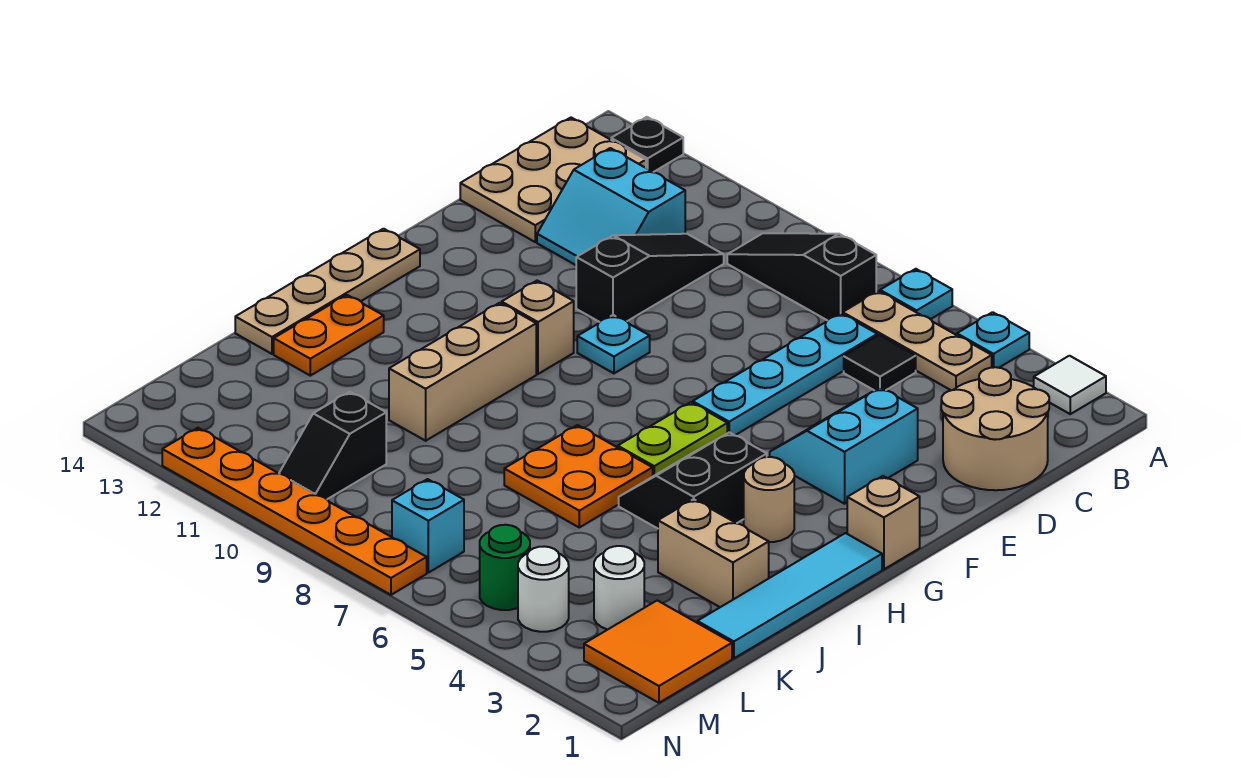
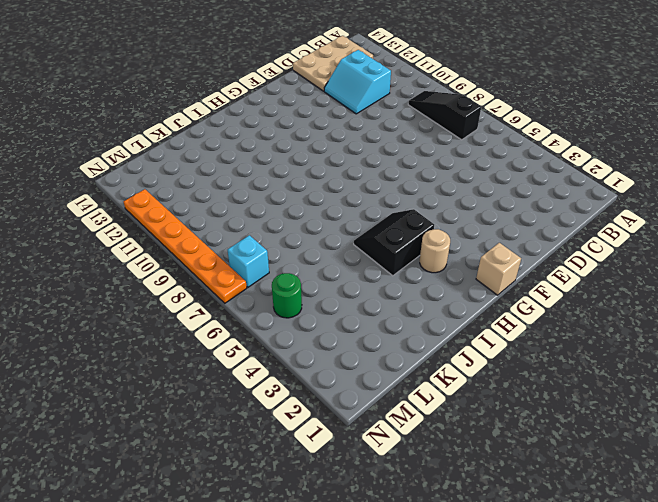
none -> white tile A2 level 1
none -> cyan plate A4 level 1
none -> cyan plate A6 level 1
none -> black plate A13 level 1

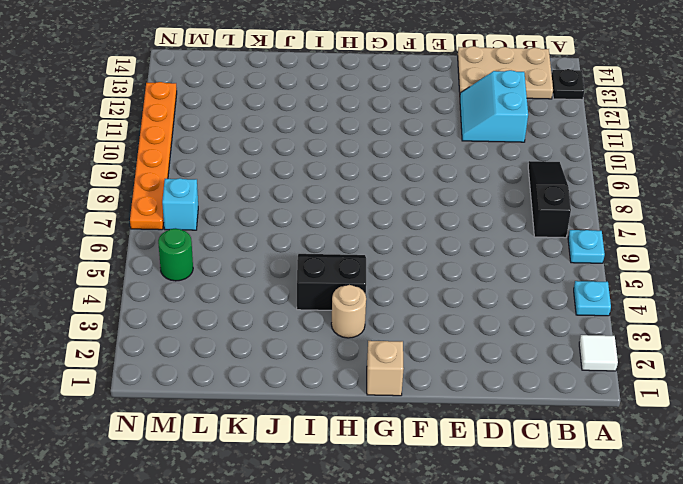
none -> tan plate B4:B6 level 1
none -> tan round brick C1:D2 level 1
none -> black tile C5 level 1
none -> cyan plate C6:F6 level 1

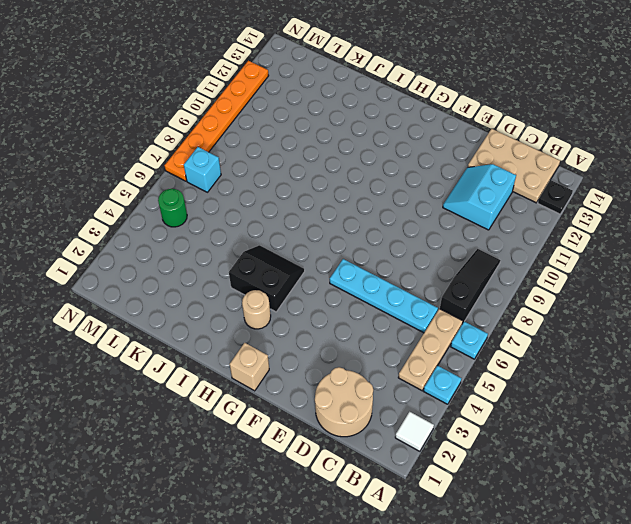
none -> black tile C5 level 1
none -> black slope C10:E10 level 1 top E
none -> cyan slope E3:F4 level 1 top 3
none -> cyan plate F9 level 1

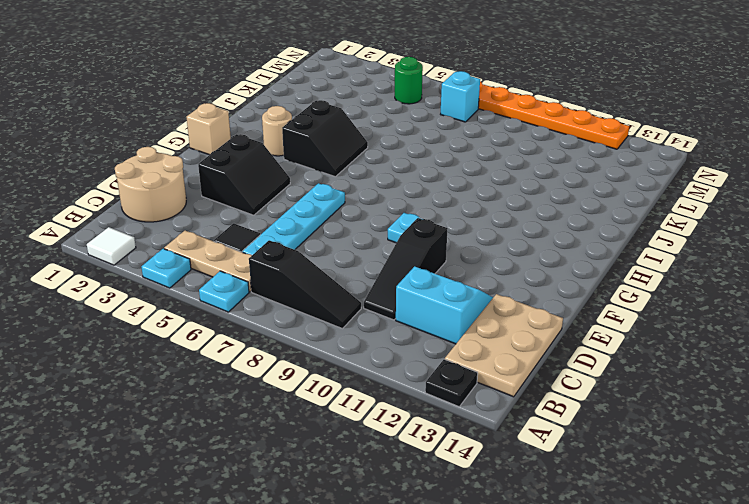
black slope E3:F4 level 1 top 3 -> cyan slope E3:F4 level 1 top 3
none -> lime plate G6:H6 level 1
none -> tan brick G10 level 1
none -> tan plate G14:J14 level 1
none -> cyan tile H1:K1 level 1

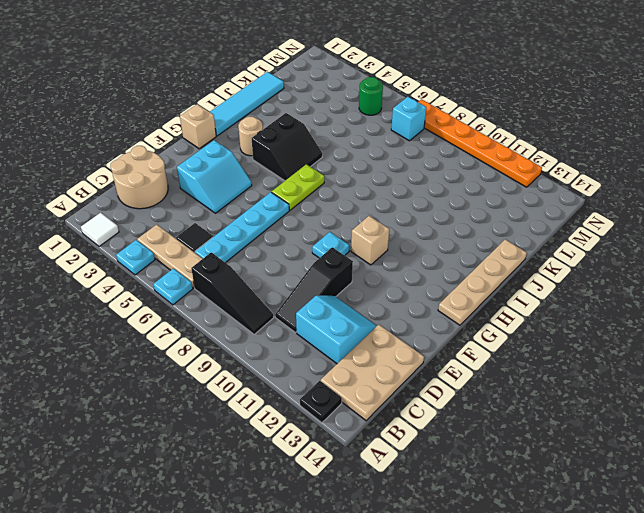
none -> tan brick H10:J10 level 1
none -> orange plate I6:J7 level 1
none -> orange plate I13:J13 level 1
none -> tan brick J2:J3 level 1

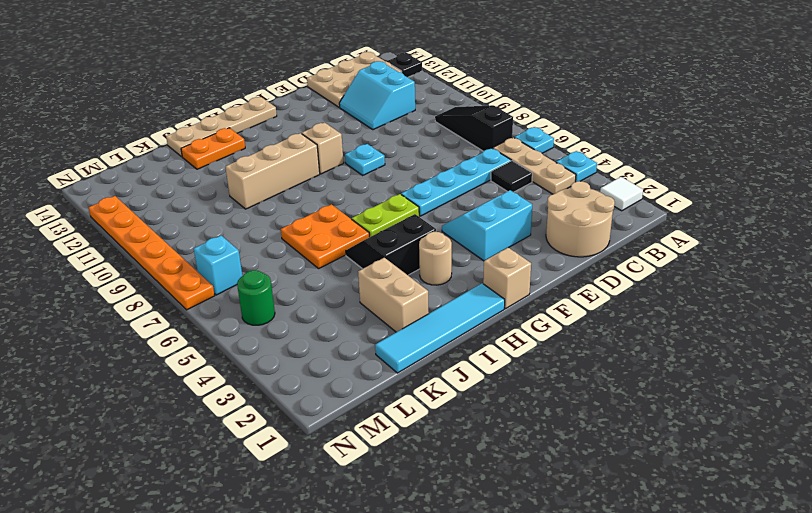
none -> black slope C10:E10 level 1 top E
none -> orange tile L1:M2 level 1
none -> white round brick L3 level 1
none -> black slope L10:M10 level 1 top L

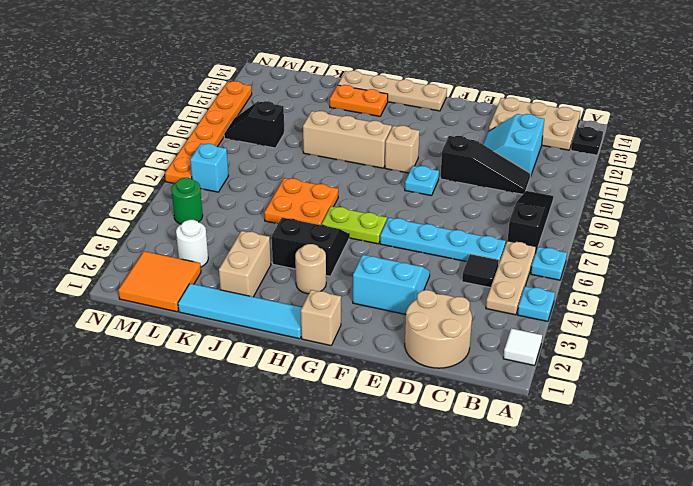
none -> white round brick M4 level 1

